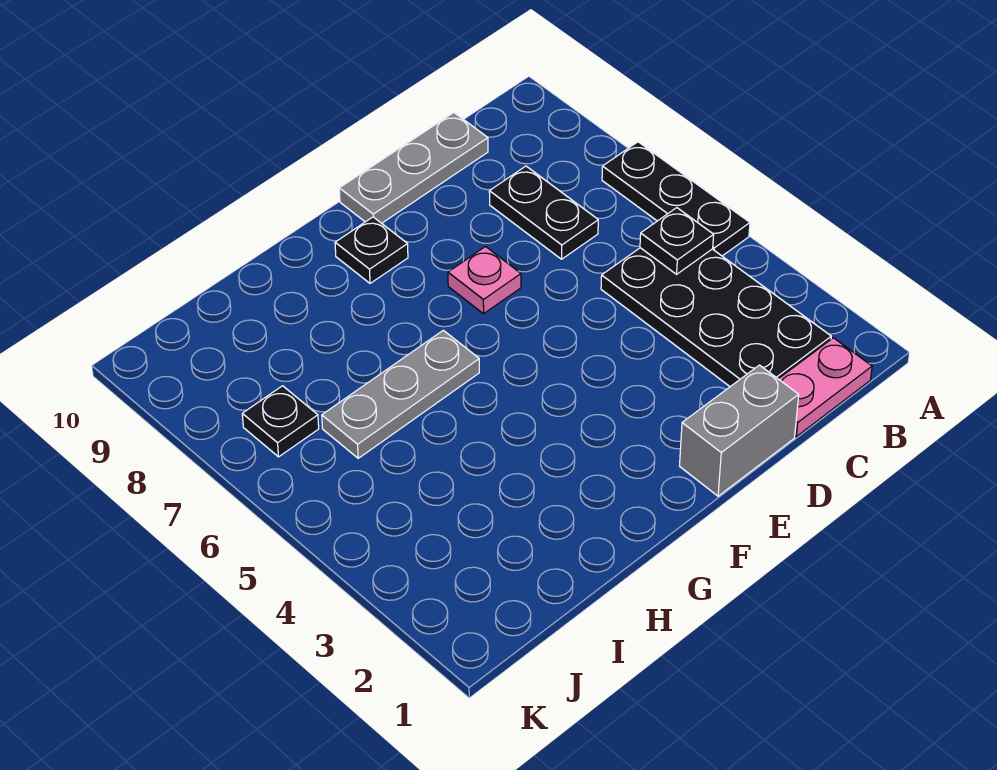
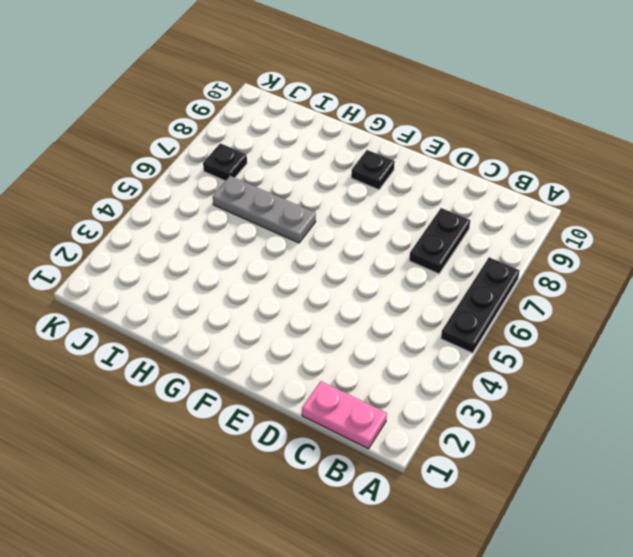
none -> black plate B2:C5 level 1
none -> grey plate C10:E10 level 1

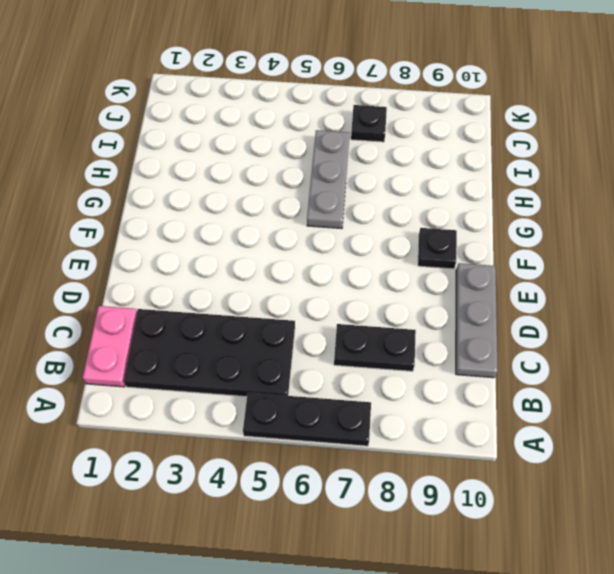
none -> grey brick D1:E1 level 1
none -> pink plate E7 level 1

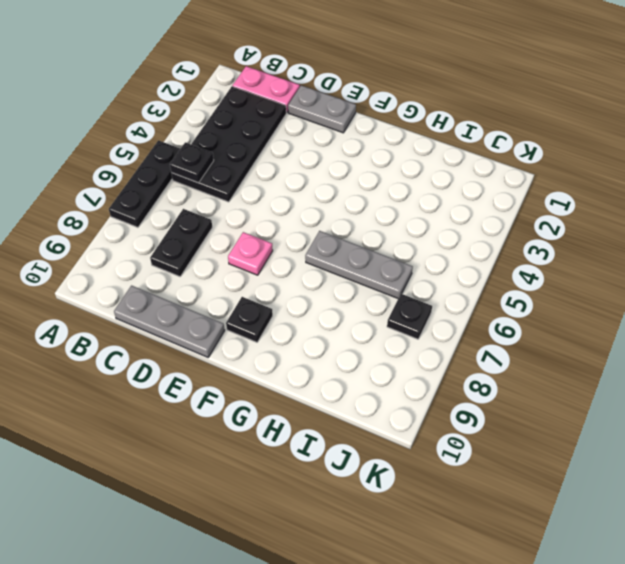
grey plate D1:E1 level 1 -> grey brick D1:E1 level 1

